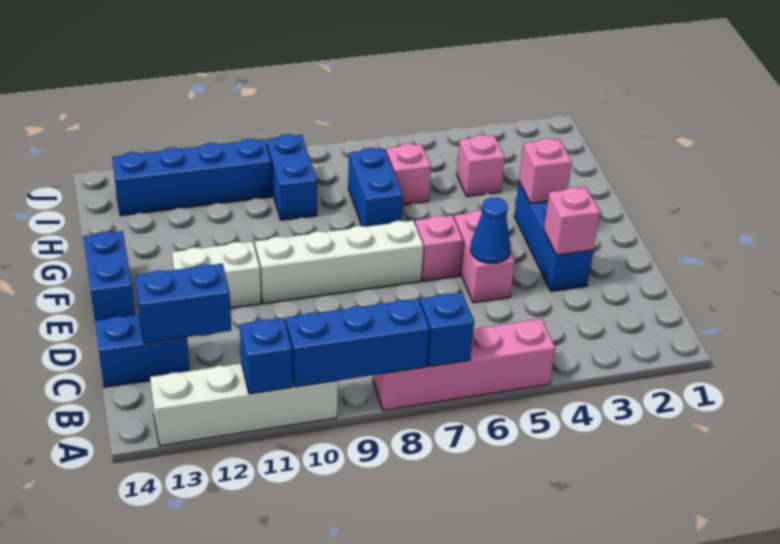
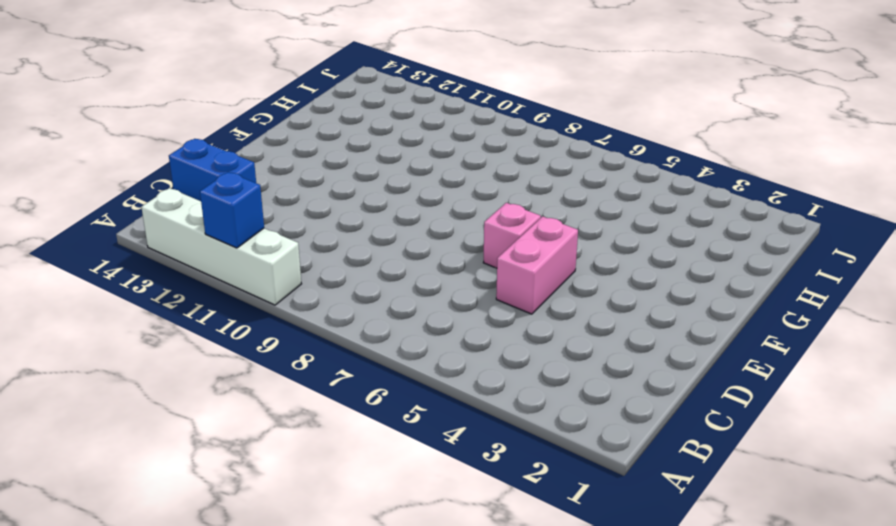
none -> pink brick A5:A8 level 1
none -> blue brick D3:F3 level 1
none -> white brick E7:E10 level 1

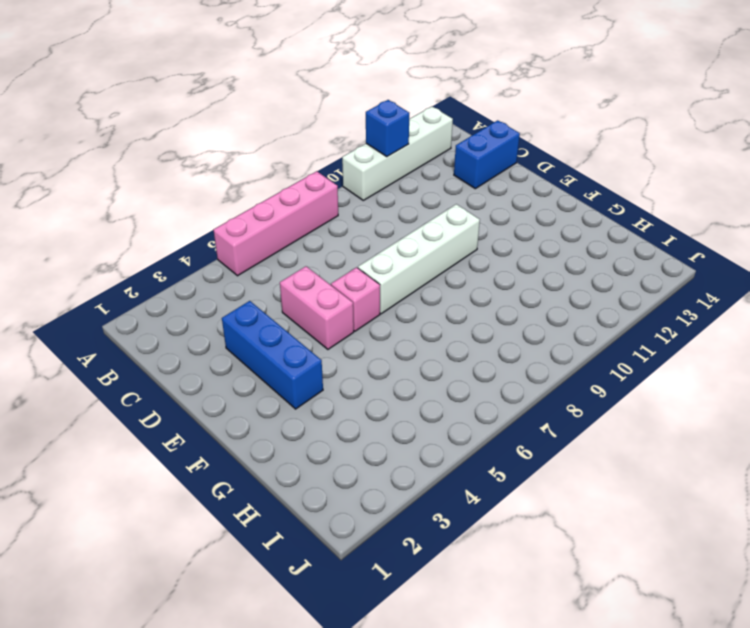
none -> white brick E11:E12 level 1
none -> blue brick E14:F14 level 1
none -> blue brick G7:H7 level 1

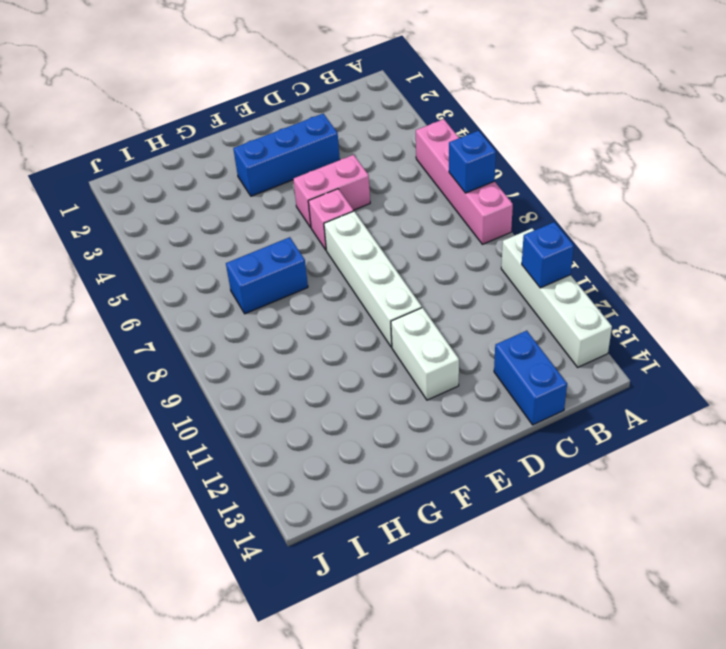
none -> blue brick E14:F14 level 1
none -> pink brick H4 level 1
none -> pink brick H6 level 1

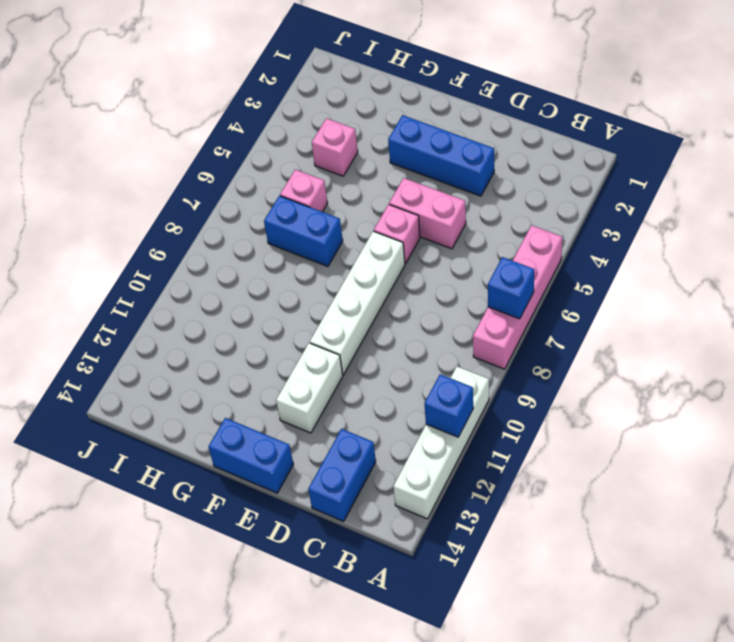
none -> blue brick H9:I9 level 1
none -> blue brick I10:I13 level 1
none -> blue brick A8:A10 level 2

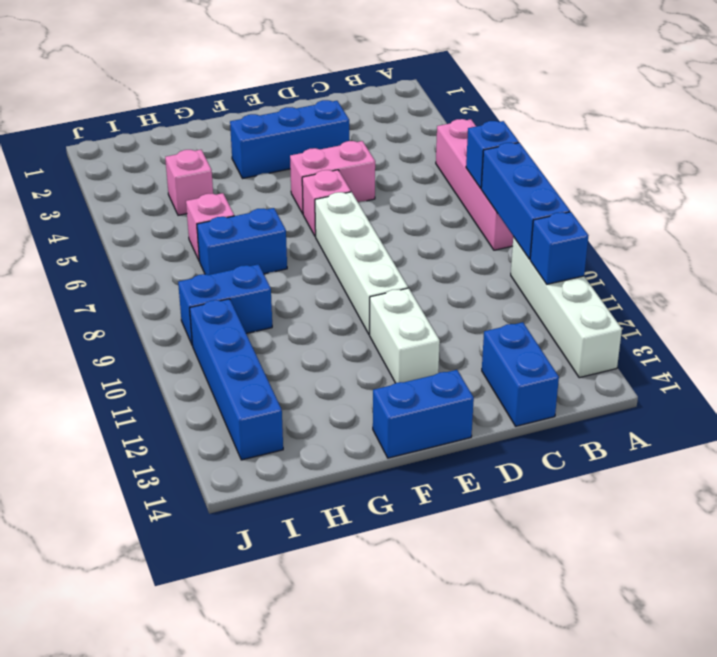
none -> blue brick C12:C13 level 2
none -> pink brick D3 level 2
none -> blue cone D5 level 2

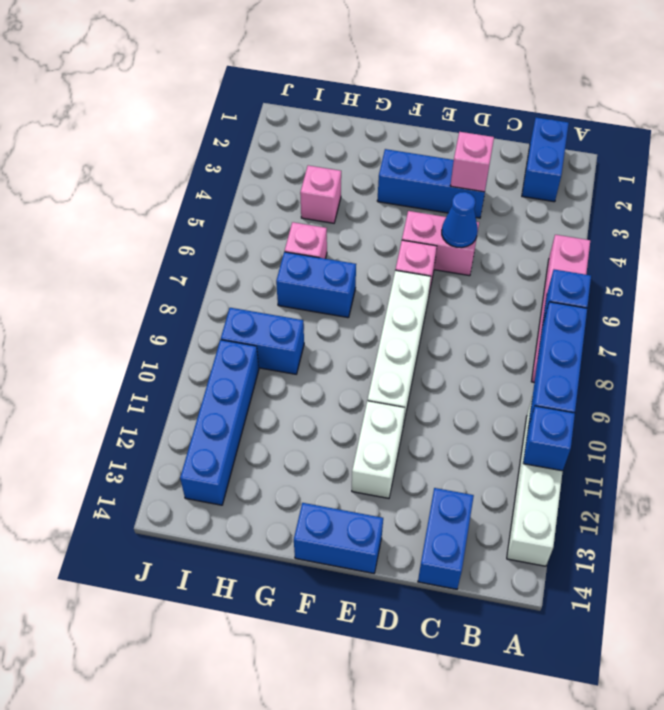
blue brick B1:B2 level 1 -> blue brick C12:C13 level 2
none -> pink brick F3 level 2

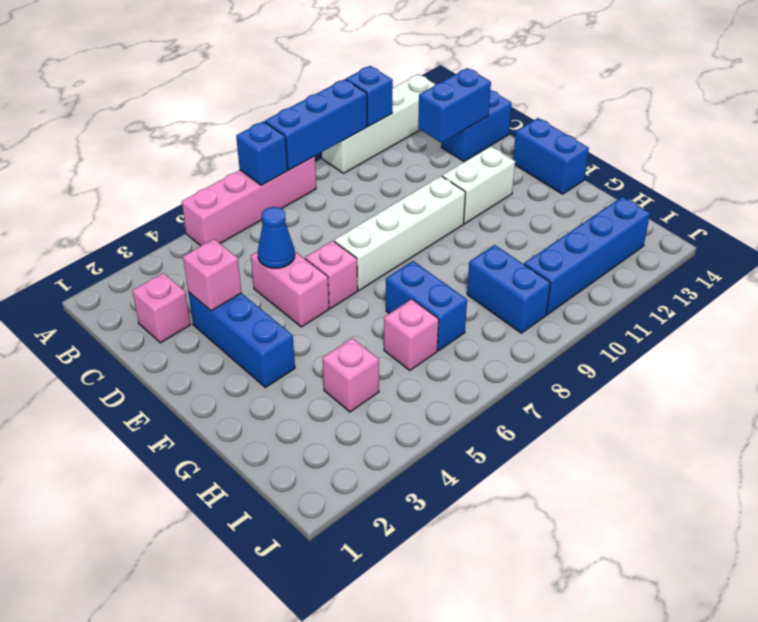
pink brick C2 level 1 -> pink brick F3 level 2

